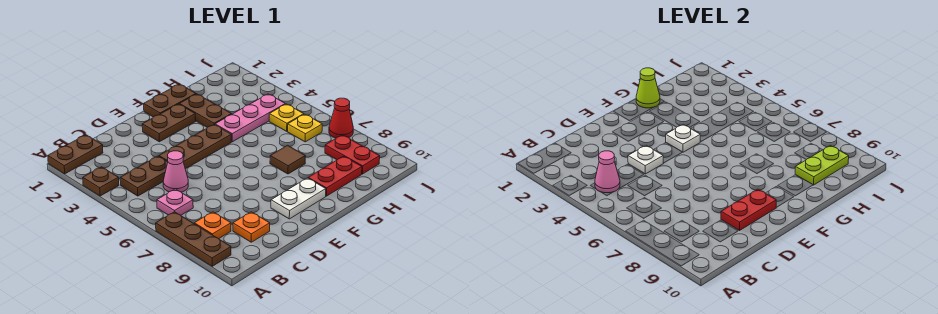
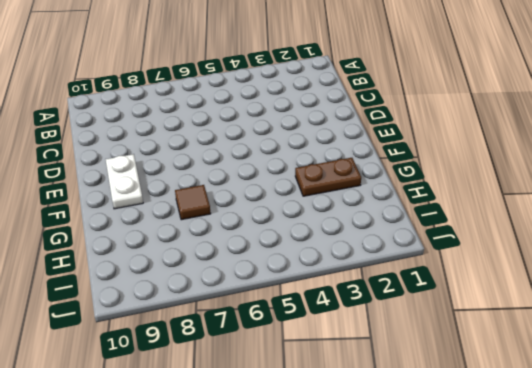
none -> brown plate A1:B1 level 1
none -> brown plate A3 level 1
none -> brown plate A7:A9 level 1

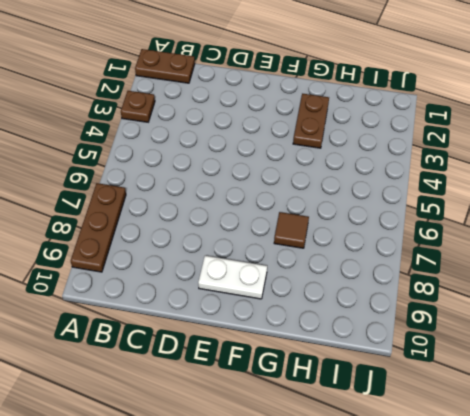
none -> brown plate B4:C4 level 1
none -> pink plate B6 level 1
none -> orange plate B8 level 1

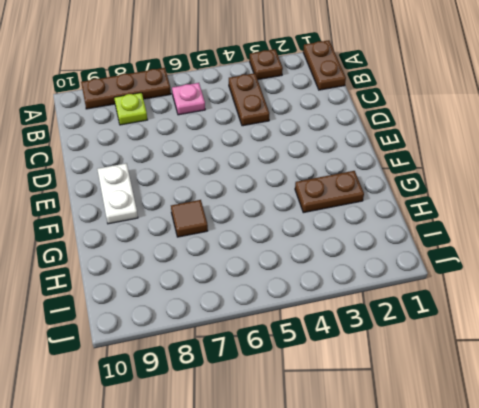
lime plate B8 level 1 -> orange plate B8 level 1
none -> pink cone C5 level 1
none -> orange plate C9 level 1
none -> brown plate D4:F4 level 1

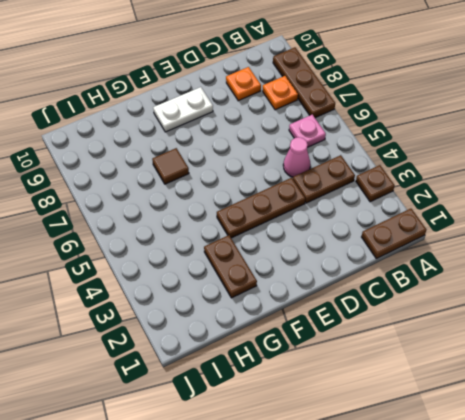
none -> brown plate E2:F2 level 1
none -> brown plate F1:G1 level 1
none -> pink plate G4:I4 level 1

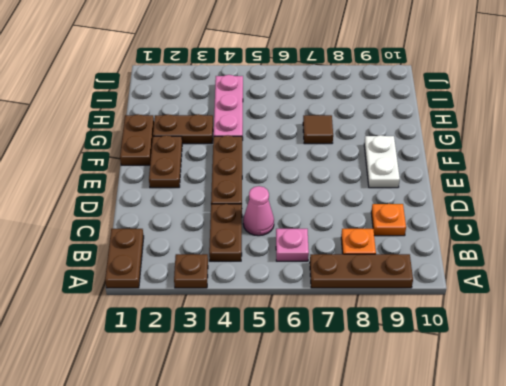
none -> red plate G9:H9 level 1
none -> yellow plate I5 level 1
none -> yellow plate I6 level 1

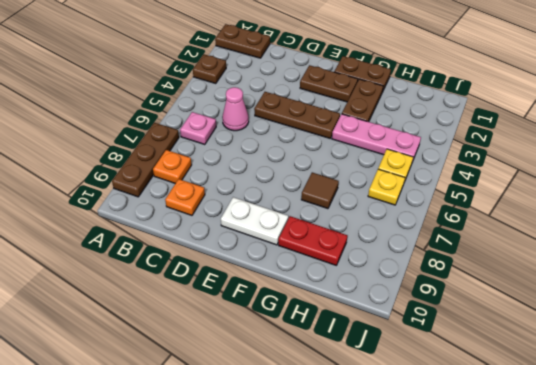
none -> brown plate B4:C4 level 1
none -> red plate I8:I9 level 1
none -> red cone J7 level 1

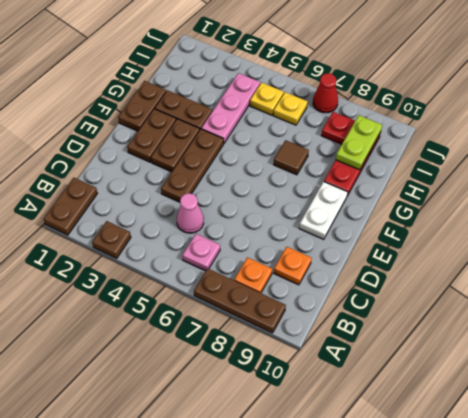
brown plate E3:F3 level 1 -> brown plate B4:C4 level 1
none -> pink cone B4 level 2
none -> white plate D4 level 2
none -> red plate D9:E9 level 2

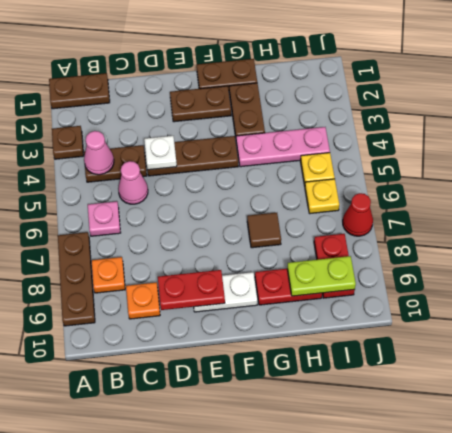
none -> white plate F4 level 2
none -> lime cone G1 level 2

